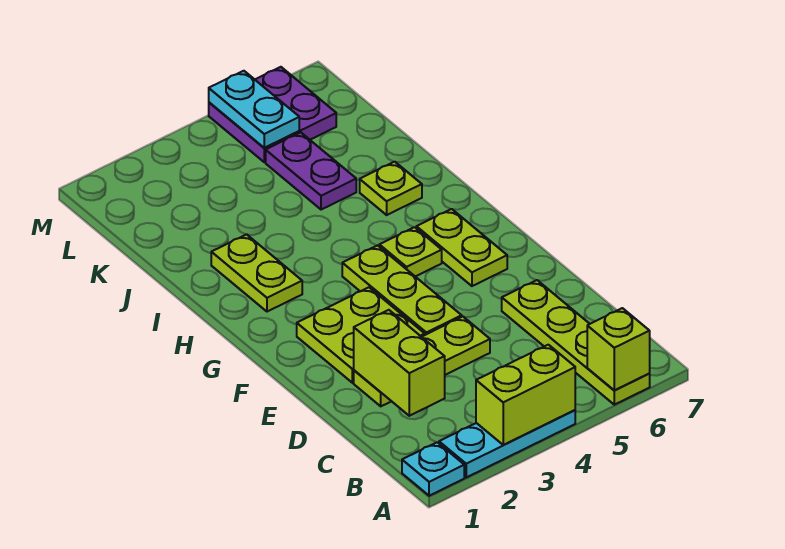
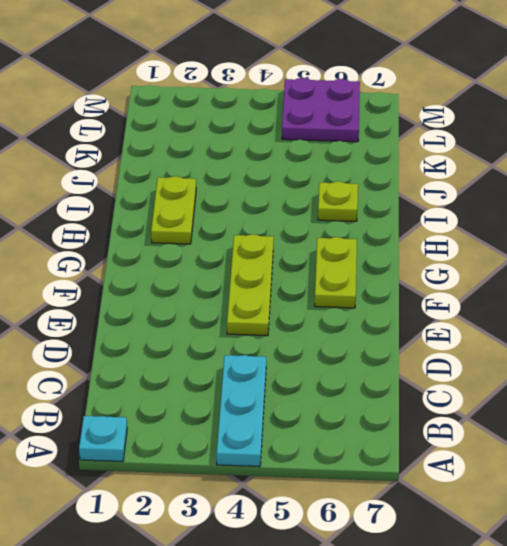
cyan plate A4:C4 level 1 -> cyan plate A2:A4 level 1
none -> lime plate A6:D6 level 1
none -> lime plate D2:D4 level 1
none -> lime plate E2:F3 level 1

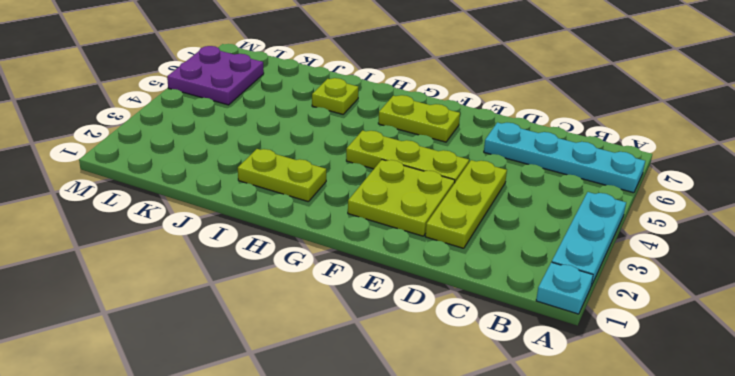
cyan plate A6:D6 level 1 -> lime plate A6:D6 level 1
none -> lime plate G5 level 1
none -> purple plate J5:K5 level 1
none -> lime brick A3:A4 level 2

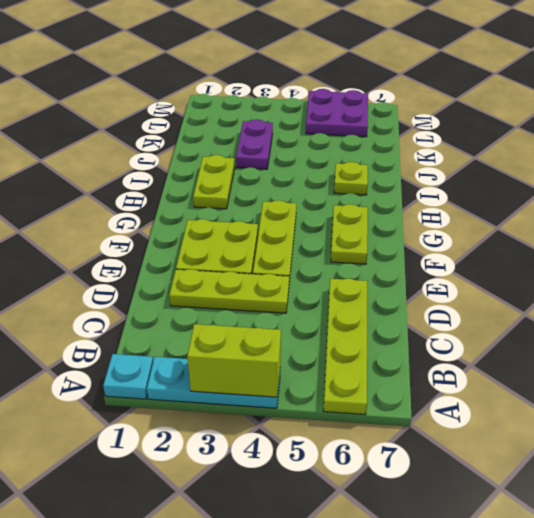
purple plate J3:K3 level 1 -> purple plate J5:K5 level 1
none -> lime plate G5 level 1
none -> lime brick A6 level 2
none -> lime brick C2:D2 level 2

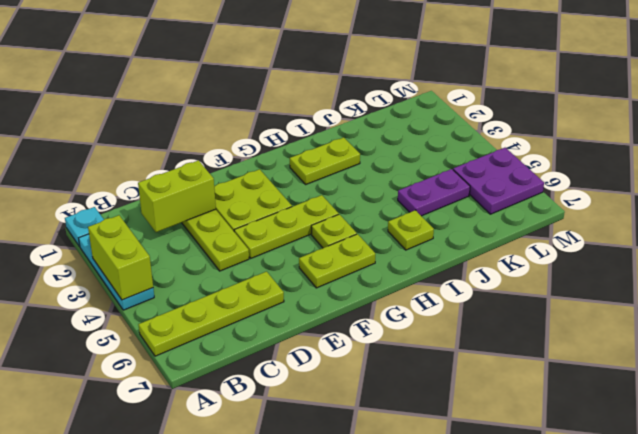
none -> lime brick A6 level 2
none -> cyan plate L5:M5 level 2

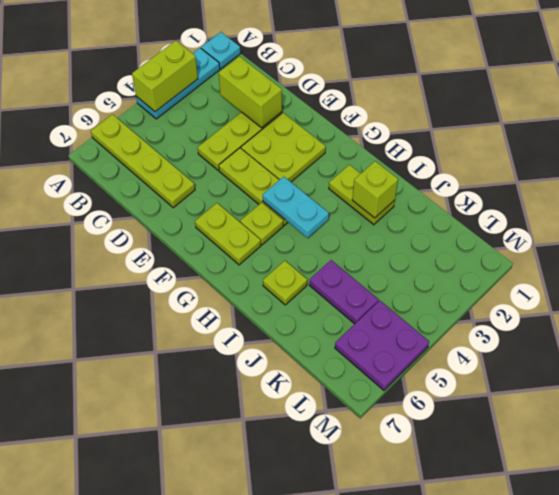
cyan plate G4:H4 level 2 -> cyan plate L5:M5 level 2
lime brick I2 level 2 -> lime brick A6 level 2

